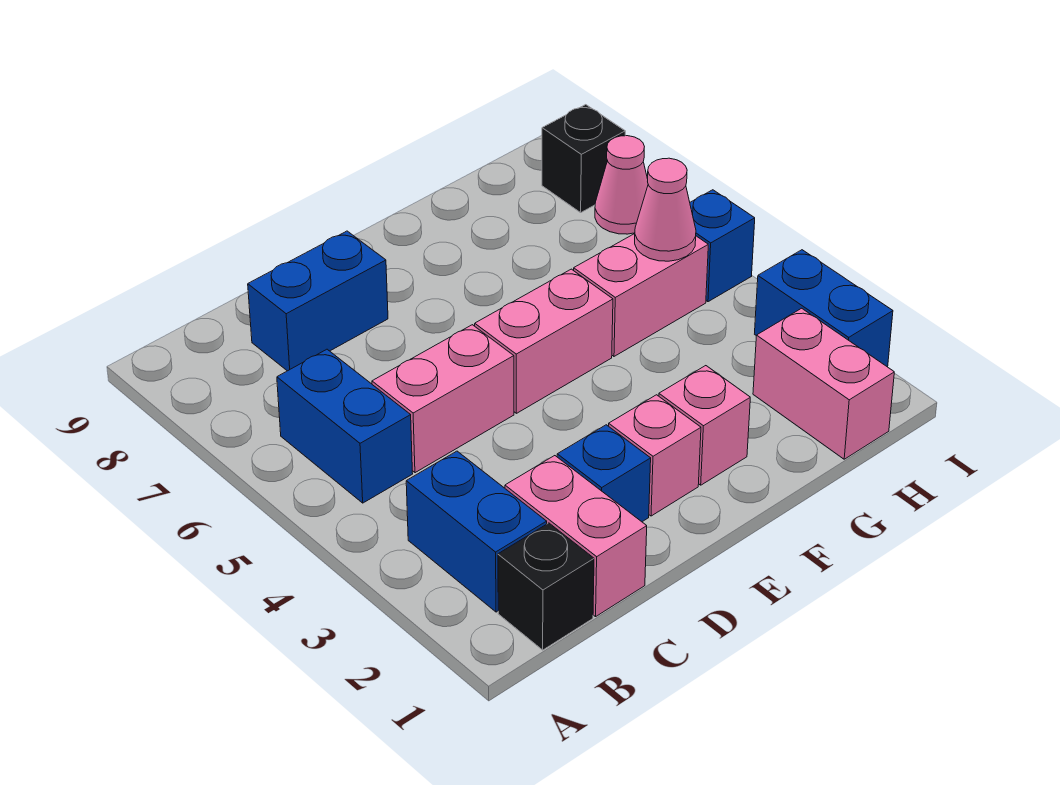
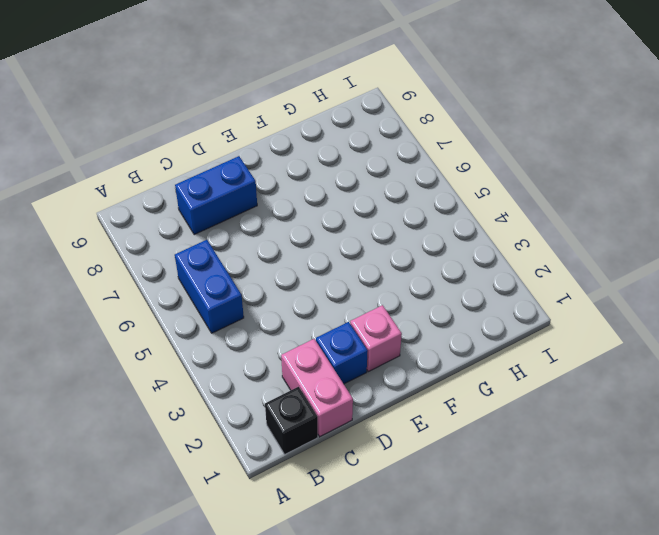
none -> blue brick B2:B3 level 1
none -> pink brick C5:D5 level 1
none -> pink brick E5:F5 level 1

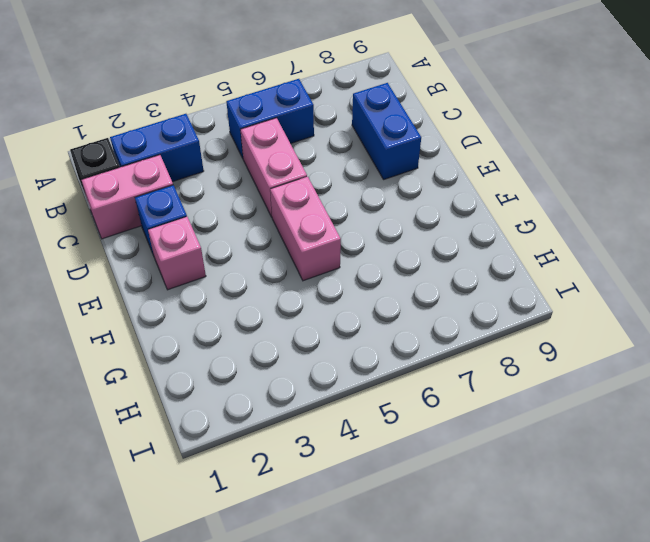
none -> pink brick F2 level 1
none -> pink brick G5:H5 level 1
none -> pink brick H1:H2 level 1

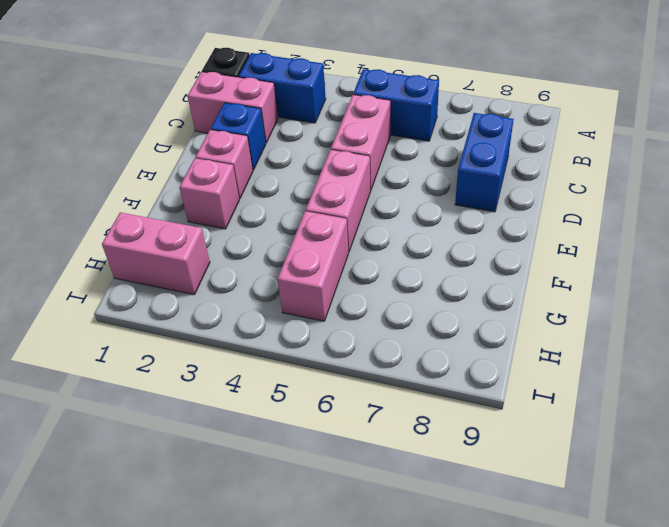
none -> blue brick I2:I3 level 1
none -> blue brick I5 level 1
none -> pink cone I7 level 1

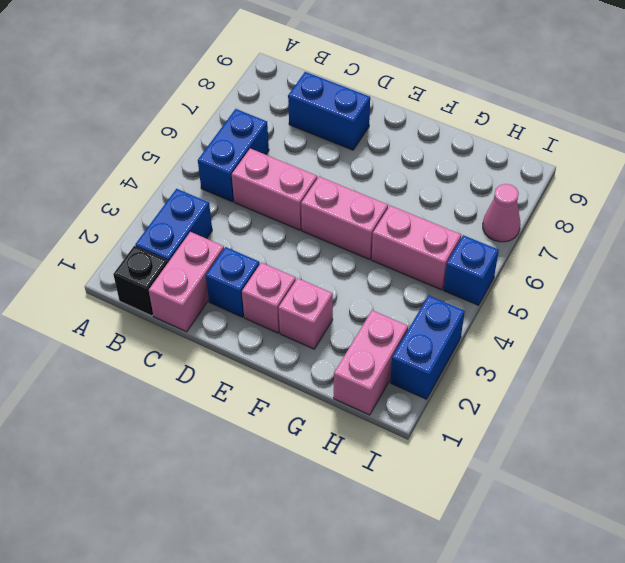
none -> black brick I8 level 1
none -> pink cone H5 level 2

